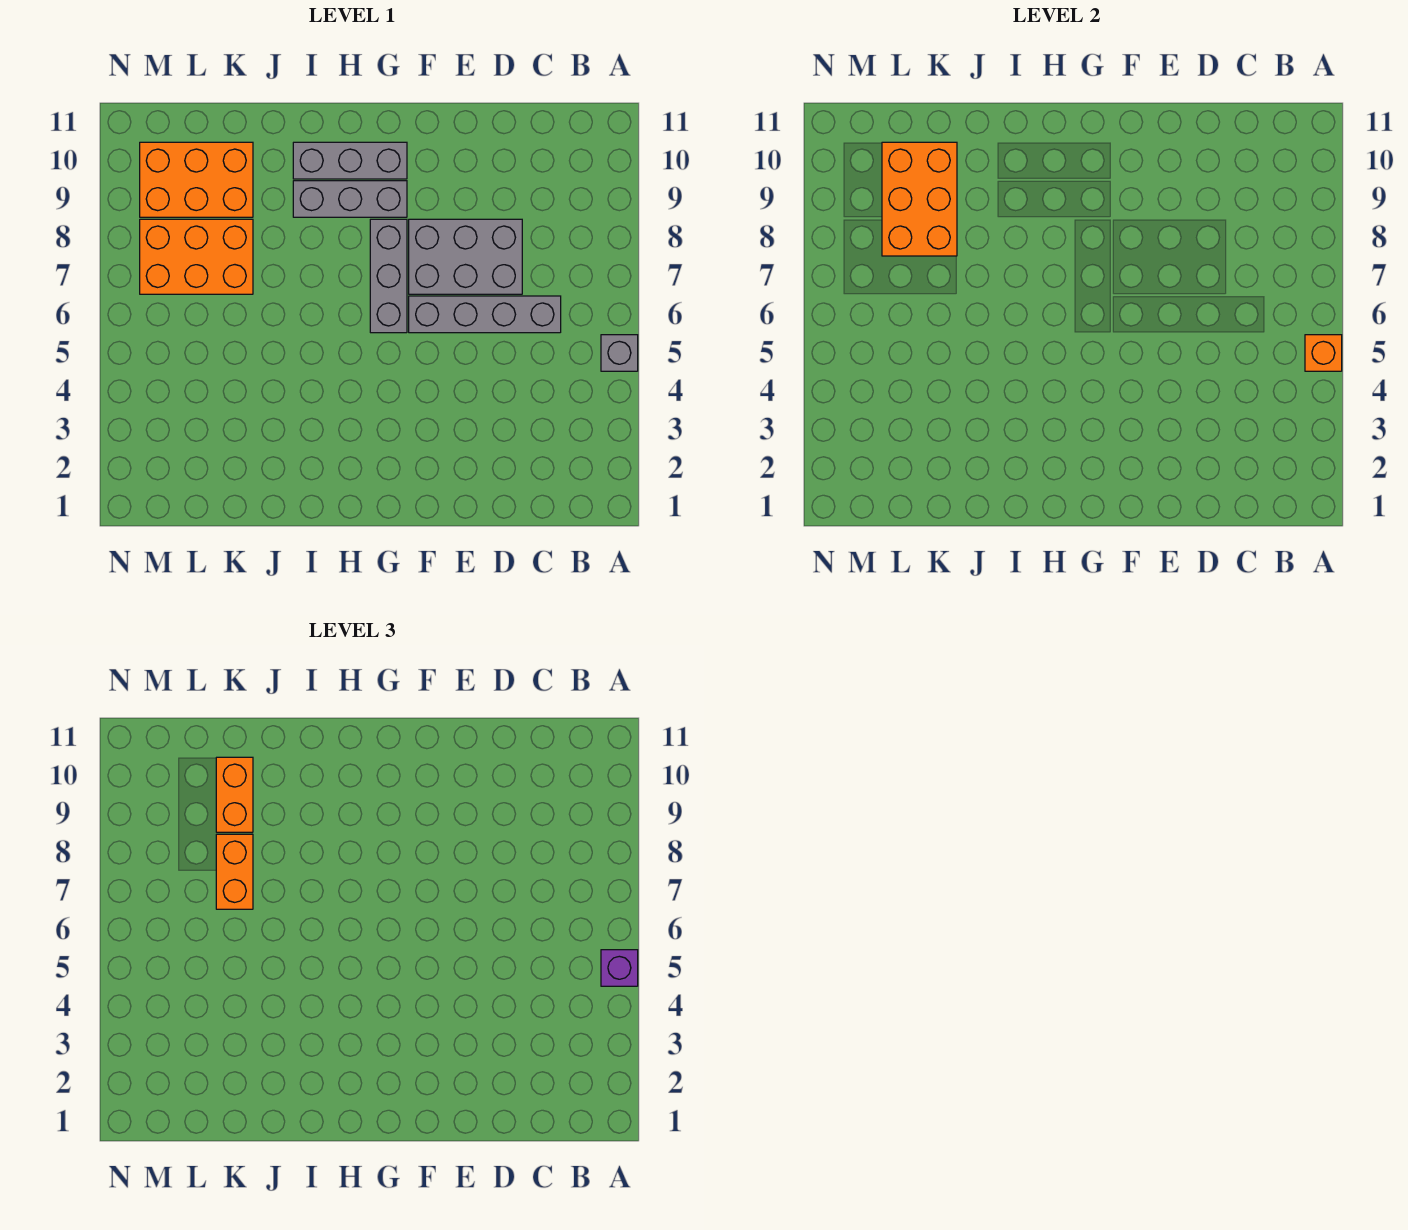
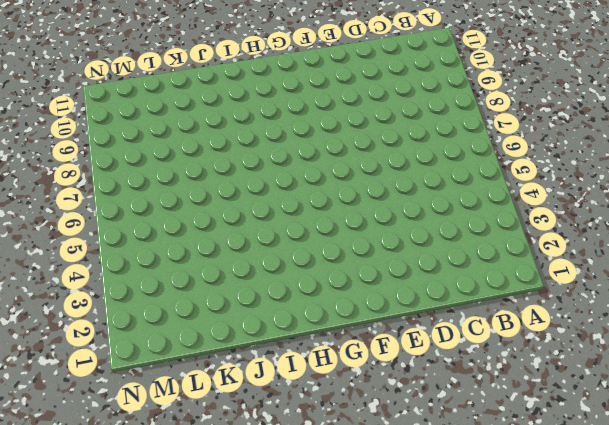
none -> grey brick A5 level 1
none -> grey brick C6:F6 level 1
none -> grey brick D7:F8 level 1

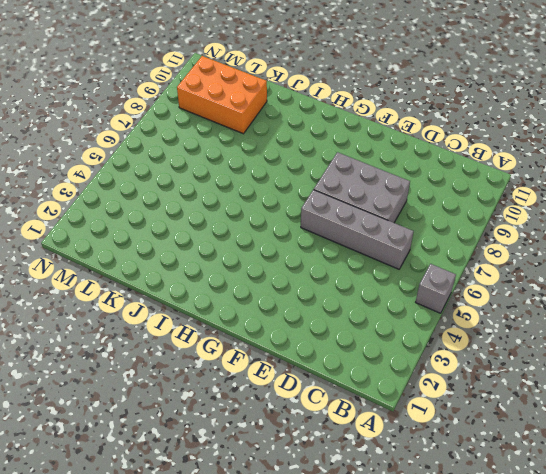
none -> grey brick G6:G8 level 1
none -> grey brick G9:I9 level 1
none -> grey brick G10:I10 level 1

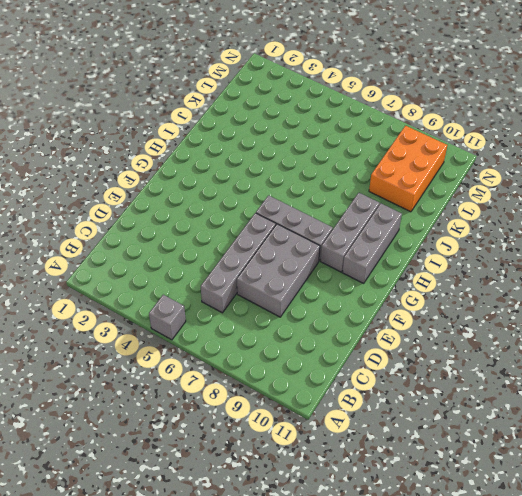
none -> orange brick K7:M8 level 1
none -> orange brick A5 level 2
none -> orange brick K8:L10 level 2

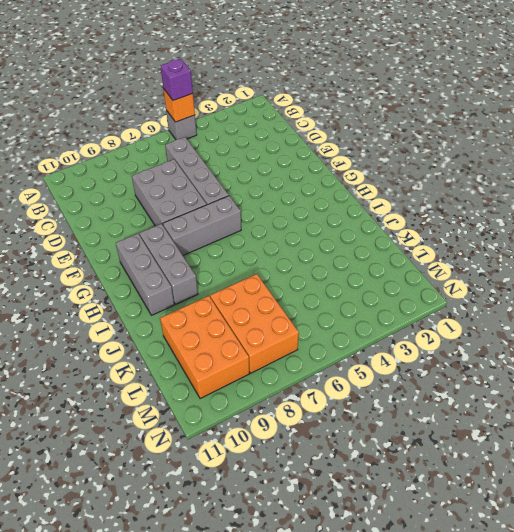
none -> orange brick K8:L10 level 2
none -> orange brick K7:K8 level 3
none -> orange brick K9:K10 level 3

